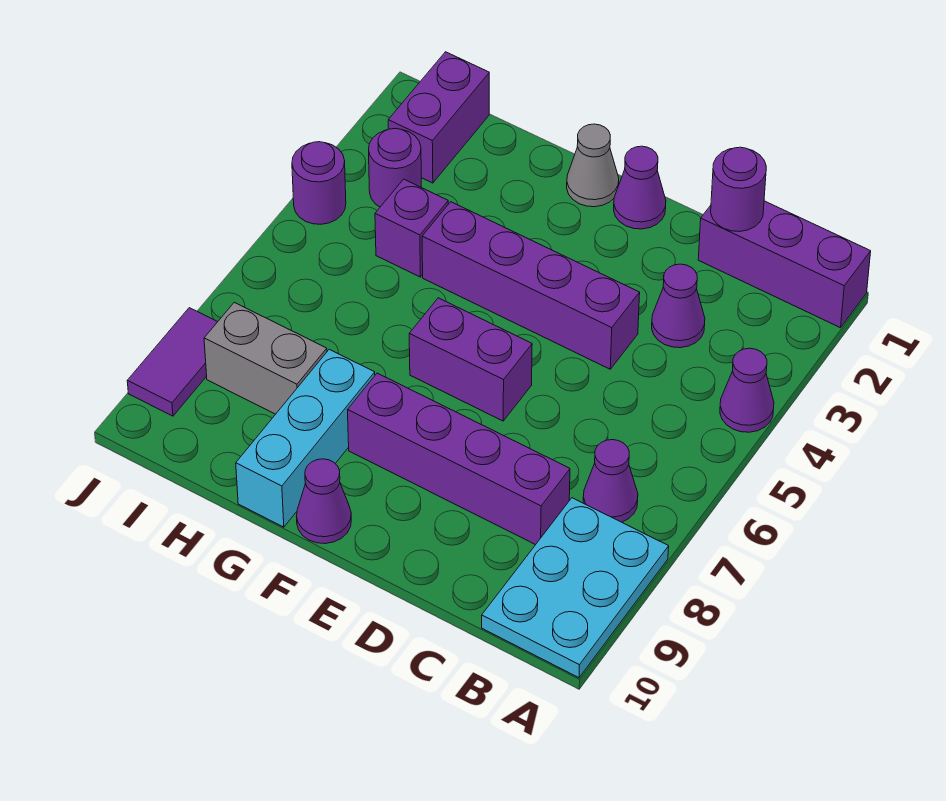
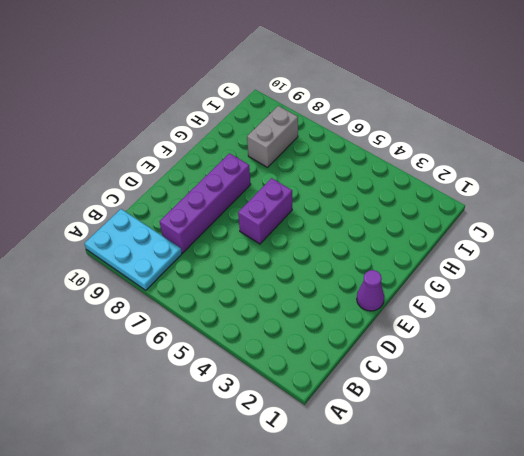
none -> purple brick A1:C1 level 1
none -> purple cone A4 level 1
none -> purple cone B7 level 1

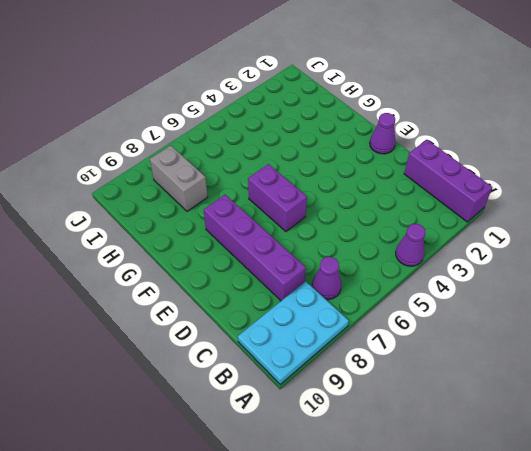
none -> purple cone C3 level 1
none -> purple brick D4:G4 level 1
none -> grey cone F1 level 1

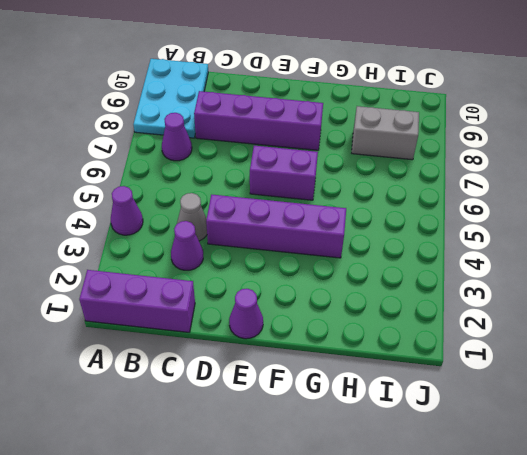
grey cone C4 level 1 -> grey cone F1 level 1
none -> purple cone F10 level 1
none -> cyan brick G8:G10 level 1
none -> purple brick H4 level 1

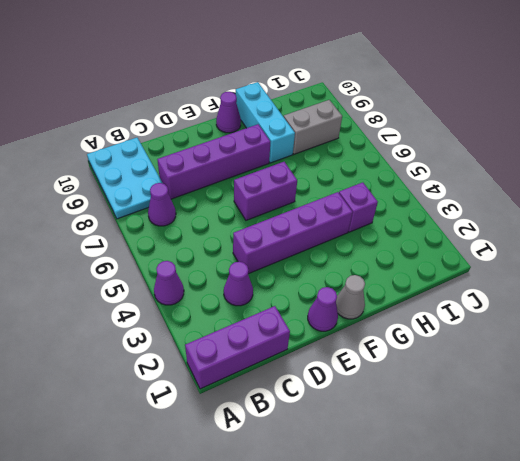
none -> purple brick I1:I2 level 1
none -> purple round brick I3 level 1
none -> purple round brick J4 level 1

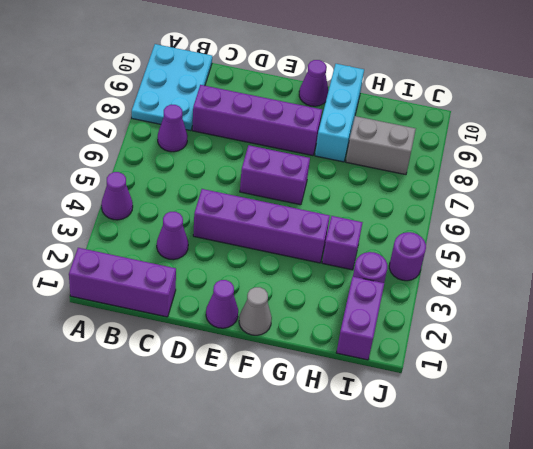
none -> purple tile J8:J9 level 1
none -> purple round brick C1 level 2

